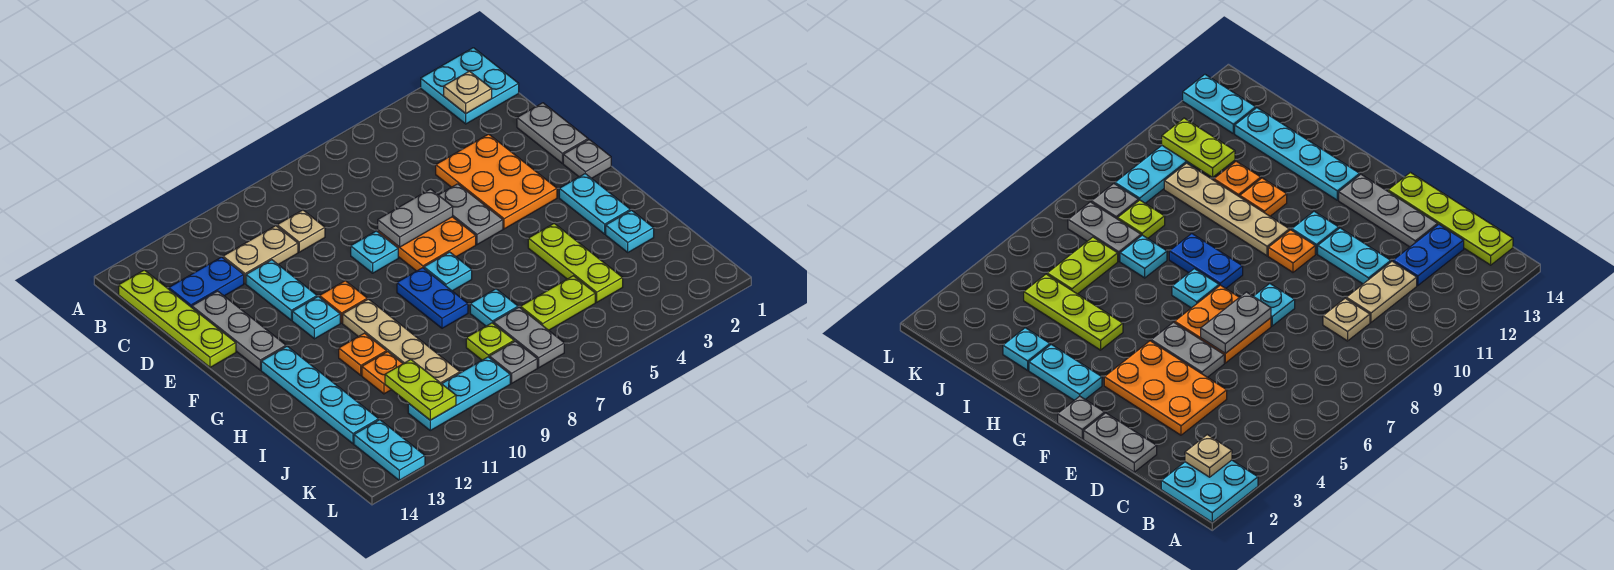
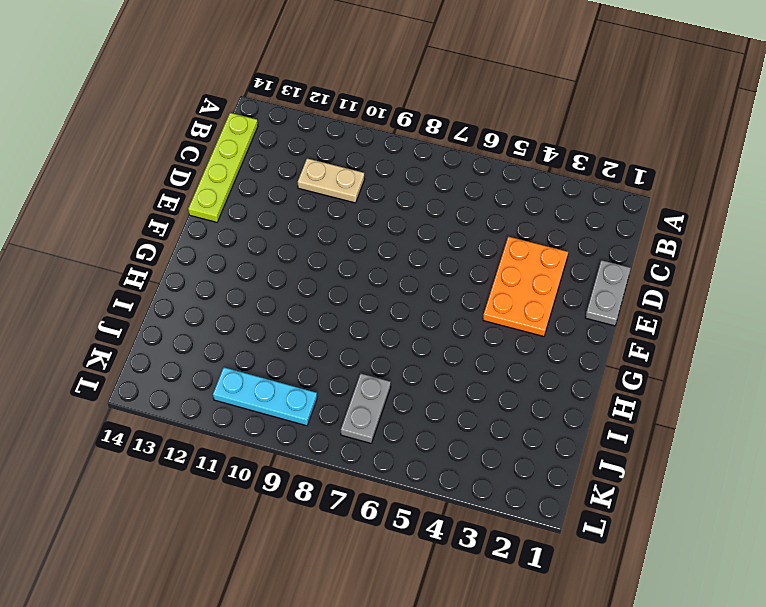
none -> cyan plate A1:B2 level 1
none -> tan plate C9 level 1
none -> blue plate C12:C13 level 1
none -> cyan plate D11:E11 level 1

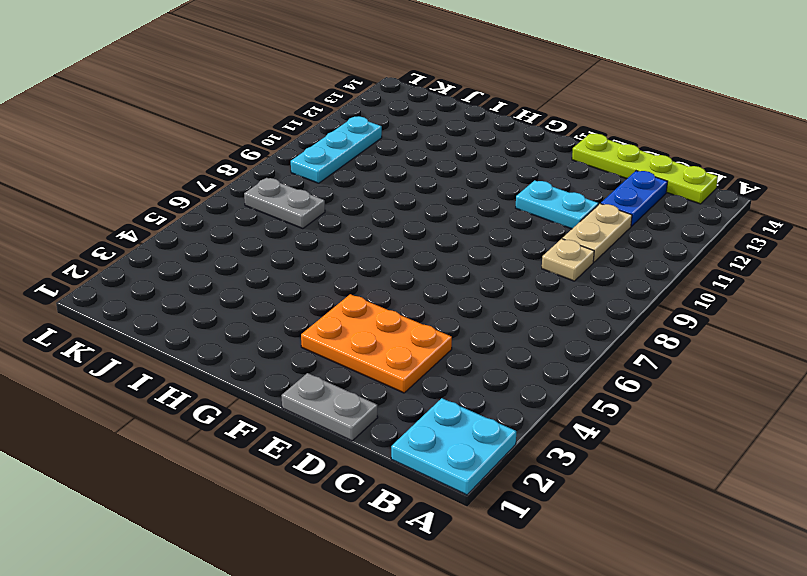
none -> grey plate D13:F13 level 1
none -> grey plate E5:F5 level 1
none -> orange plate E6:F7 level 1
none -> cyan plate E8 level 1

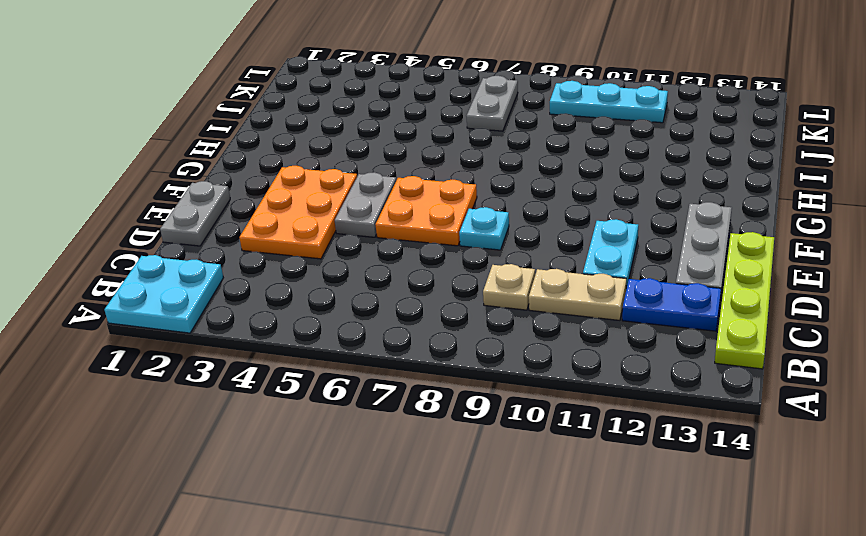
none -> grey plate F1 level 1
none -> orange plate F10 level 1
none -> cyan plate F11 level 1
none -> cyan plate G2:H2 level 1

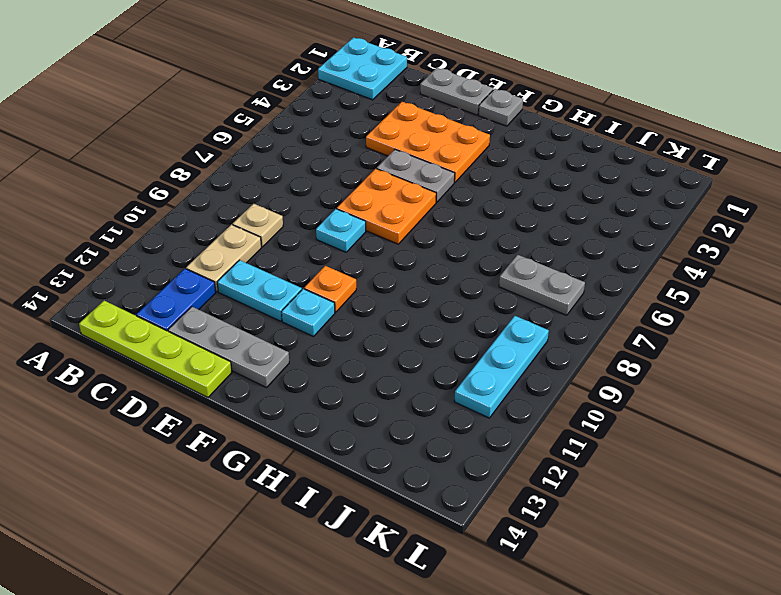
none -> cyan plate G2:H2 level 1
none -> cyan plate G7 level 1
none -> blue plate G8:H8 level 1
none -> tan plate G10:J10 level 1

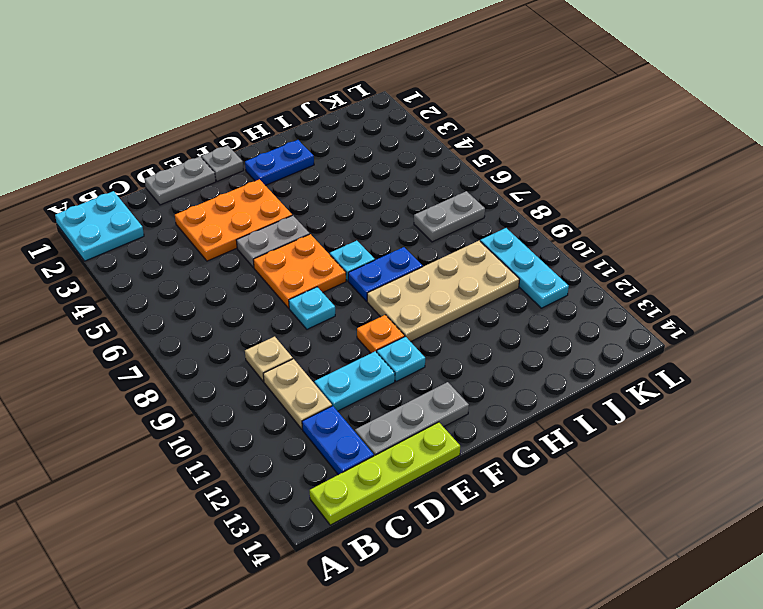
blue plate G2:H2 level 1 -> cyan plate G2:H2 level 1
tan plate G9:J10 level 1 -> tan plate G10:J10 level 1
none -> cyan plate G13:J13 level 1
none -> lime plate H4:J4 level 1
none -> orange plate H11 level 1
none -> cyan plate I2 level 1

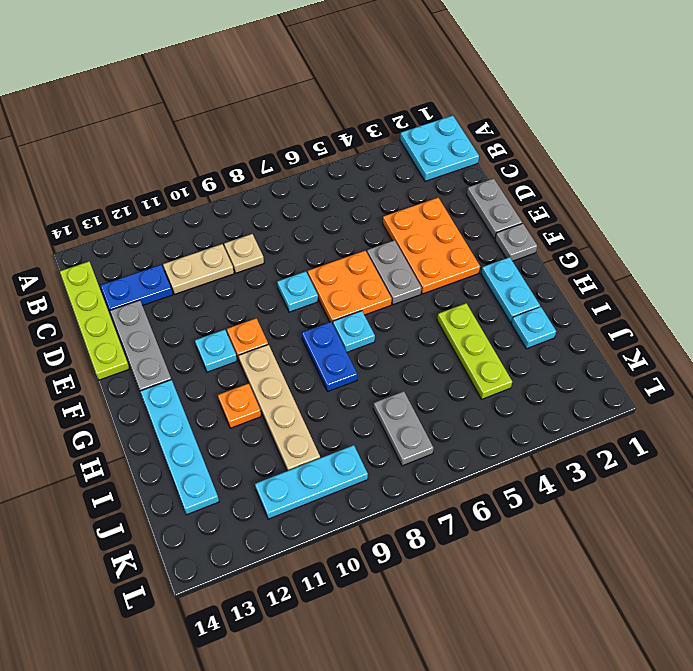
none -> cyan plate D11:E11 level 1
none -> cyan plate I7 level 1
none -> orange plate I11 level 1
none -> lime plate J5:J6 level 1

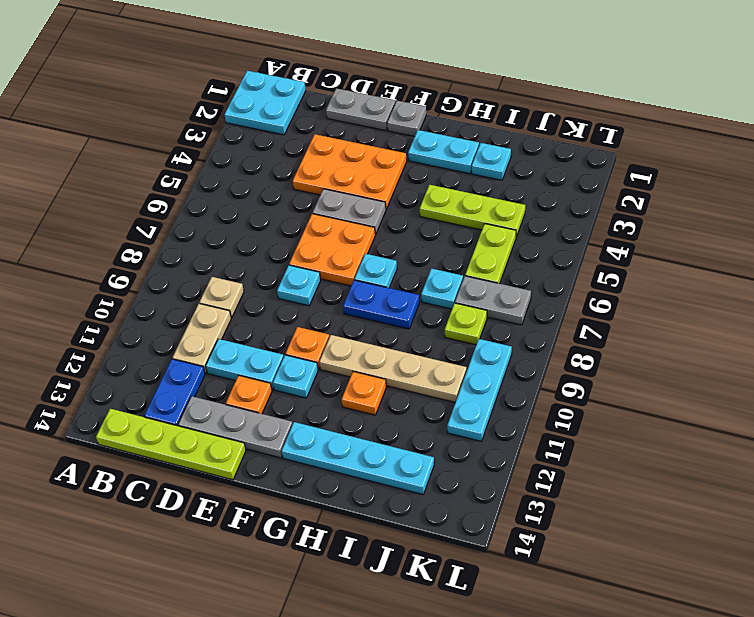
orange plate E12 level 1 -> orange plate I11 level 1
none -> grey plate K8 level 1
none -> cyan plate K13:L13 level 1
none -> tan plate B2 level 2
none -> grey plate E6:E7 level 2

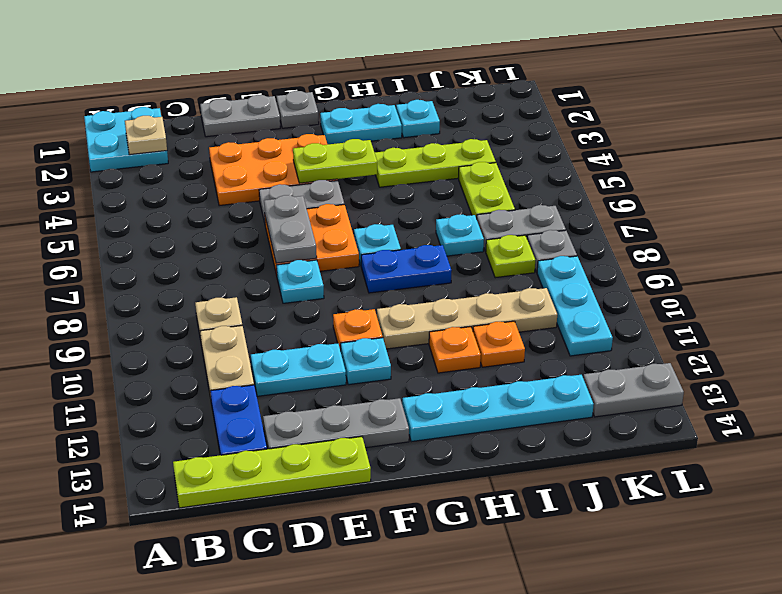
lime plate F4:G4 level 2 -> lime plate J11:K11 level 2
grey plate K13:L13 level 1 -> cyan plate K13:L13 level 1

